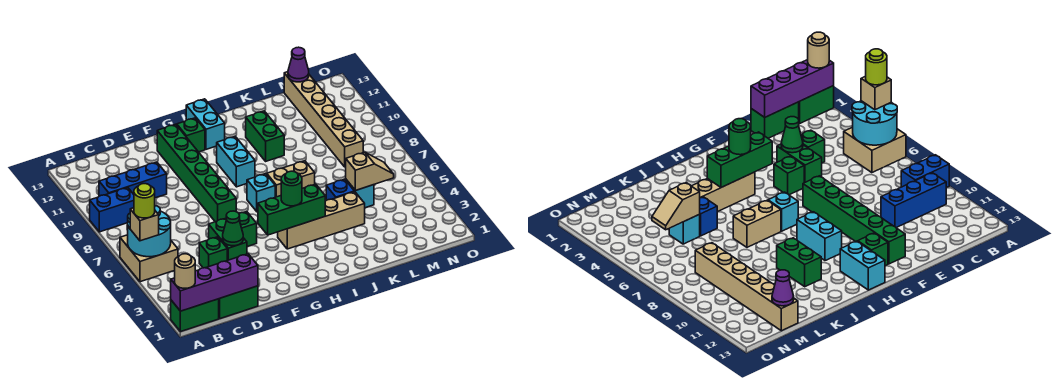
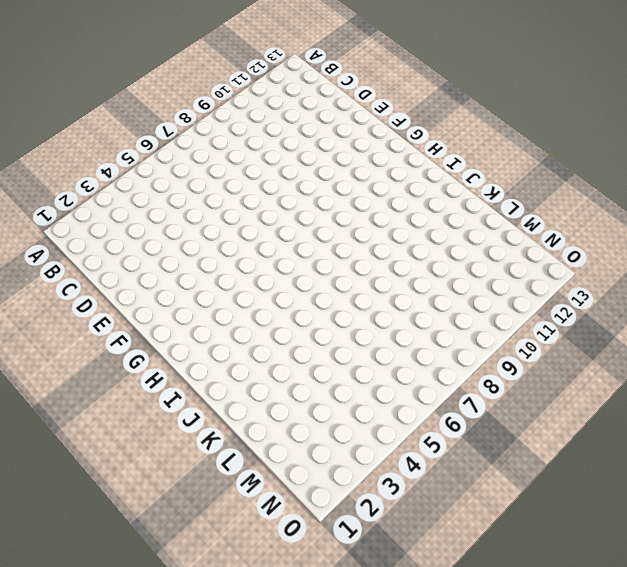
none -> green brick A1:B1 level 1
none -> tan brick A5:B6 level 1
none -> blue brick A9:B9 level 1

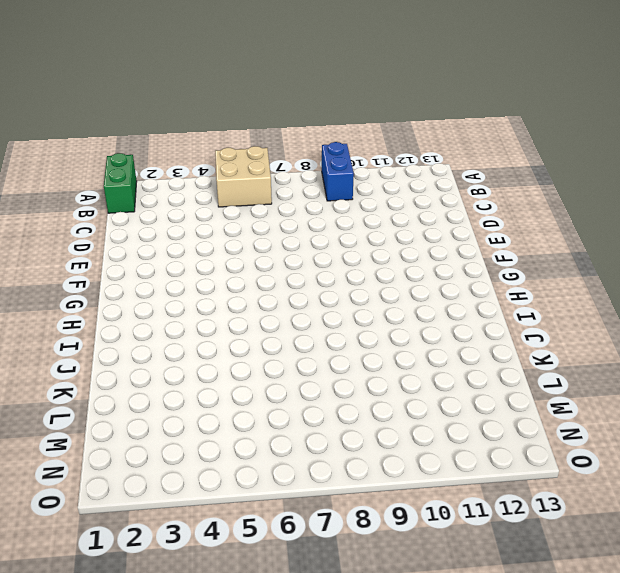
none -> blue brick B10:D10 level 1
none -> green brick C1:D1 level 1
none -> green brick D4 level 1

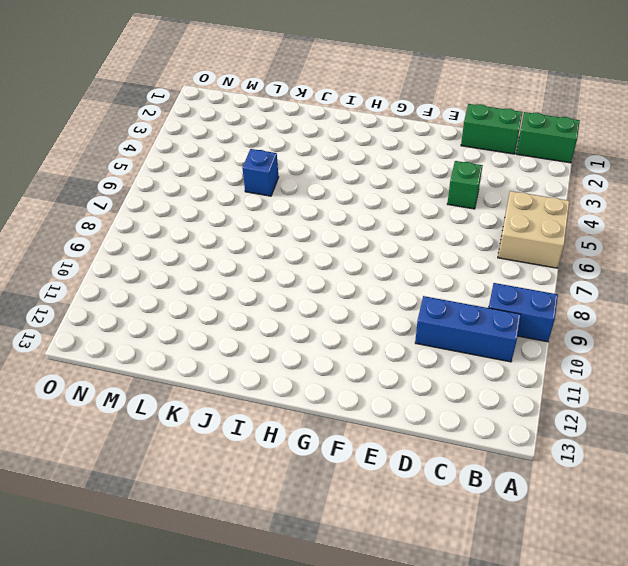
none -> green brick E4:E5 level 1
none -> green brick F5 level 1
none -> green brick F7:F12 level 1

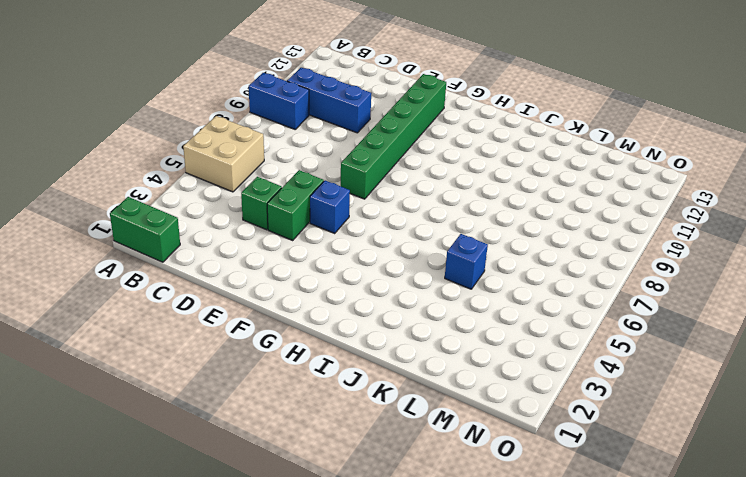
blue brick F5 level 1 -> green brick F5 level 1
none -> green brick C1:D1 level 1
none -> green brick G12 level 1
none -> tan brick H4:K4 level 1

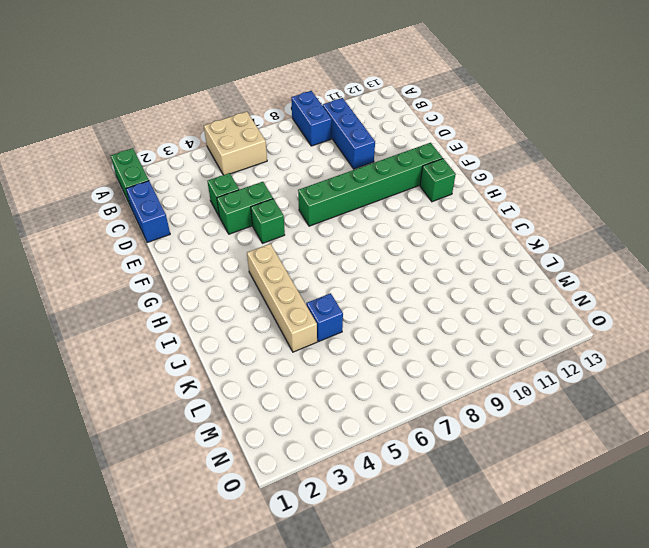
blue brick C1:D1 level 1 -> green brick C1:D1 level 1
none -> cyan brick H7 level 1
none -> cyan brick H9:H10 level 1
none -> cyan brick H12:H13 level 1

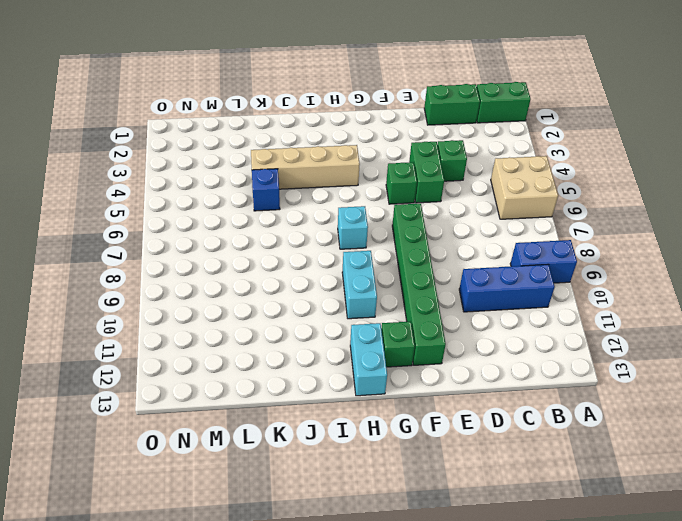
none -> tan brick I7:J7 level 1
none -> green brick J10:J11 level 1
none -> cyan brick L5 level 1

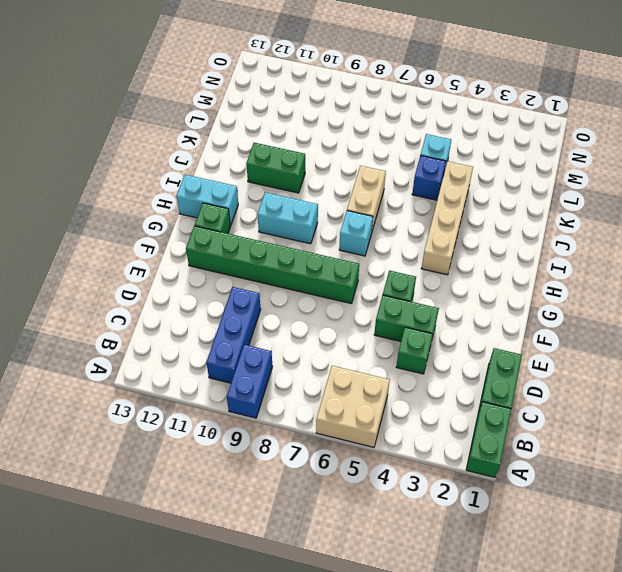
none -> tan brick M8:M13 level 1
none -> purple brick A1:D1 level 2
none -> cyan round brick A5:B6 level 2

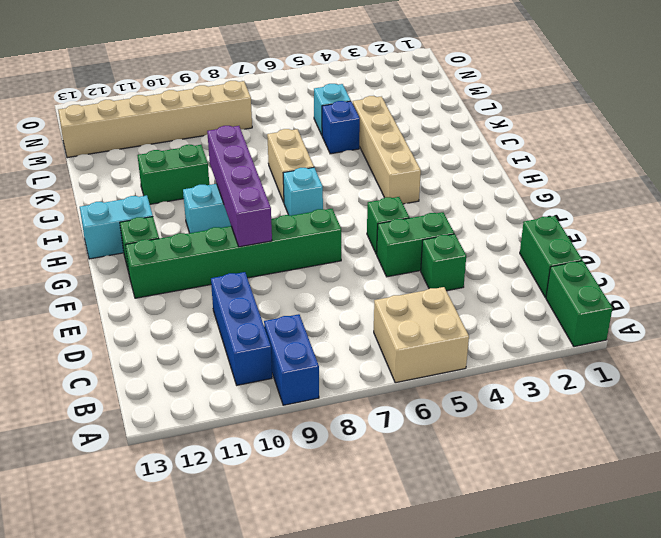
purple brick F9:I9 level 2 -> purple brick A1:D1 level 2
none -> cyan round brick A5:B6 level 2
none -> green cone E4 level 2
none -> green brick G4:I4 level 2

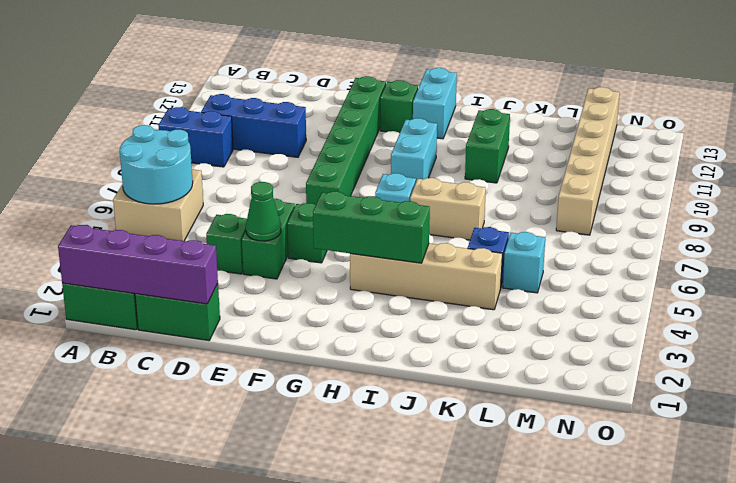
none -> tan slope L5:M5 level 2 top L
none -> purple cone M13 level 2
none -> tan round brick A1 level 3

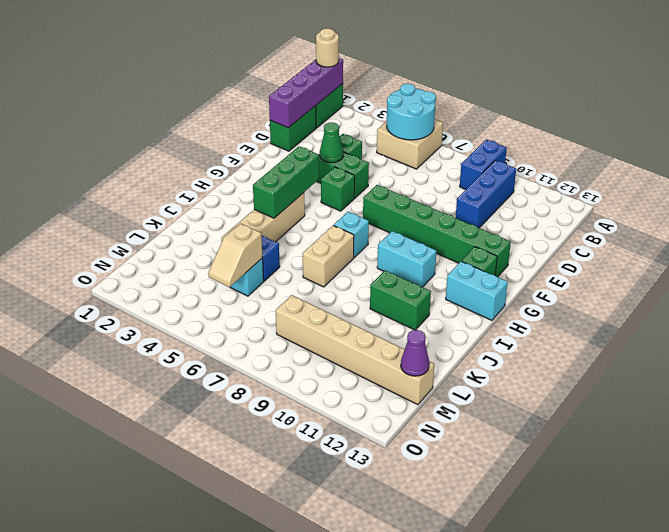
none -> tan brick A5 level 3
none -> green round brick H4 level 3
none -> lime round brick A5 level 4

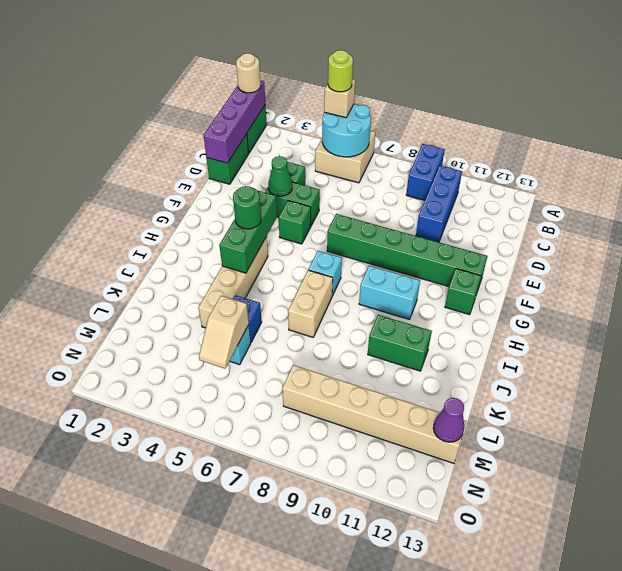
none -> cyan brick H12:H13 level 1

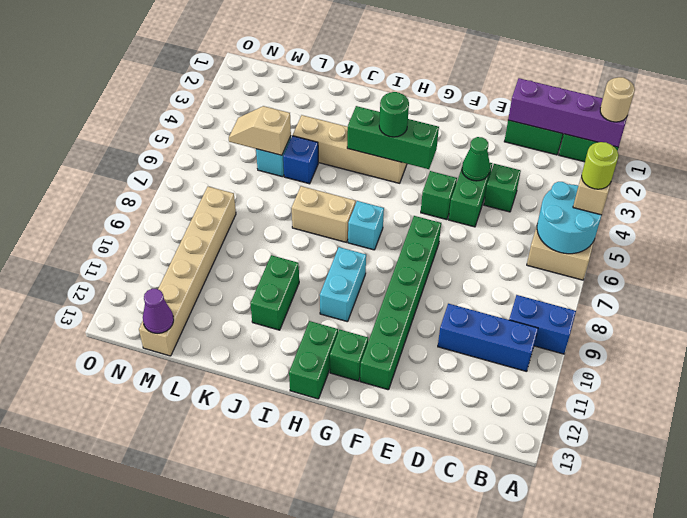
green brick H12:H13 level 1 -> cyan brick H12:H13 level 1

